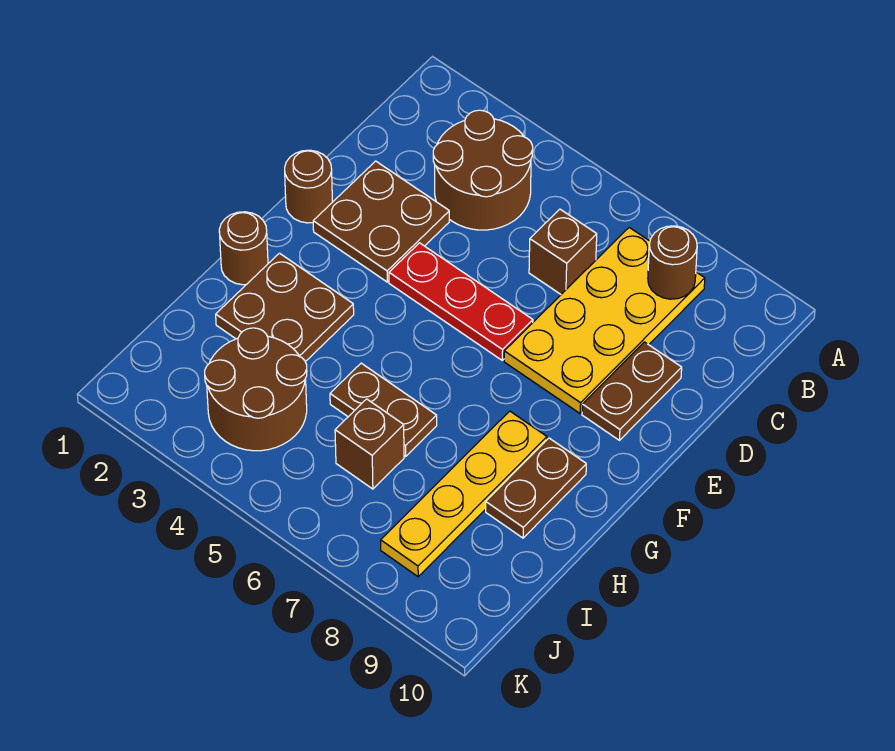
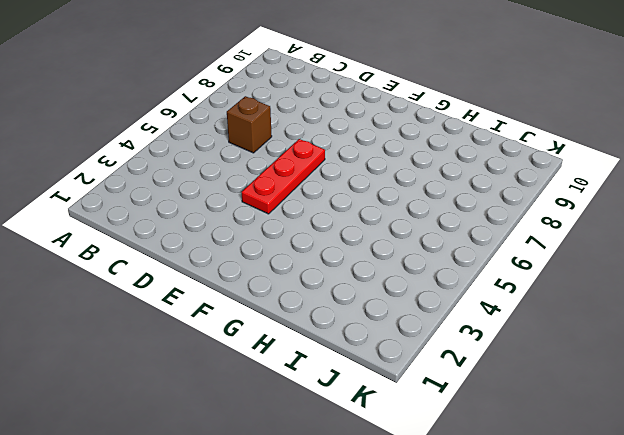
none -> brown round brick B3:C4 level 1
none -> yellow plate B7:E8 level 1
none -> brown plate D2:E3 level 1

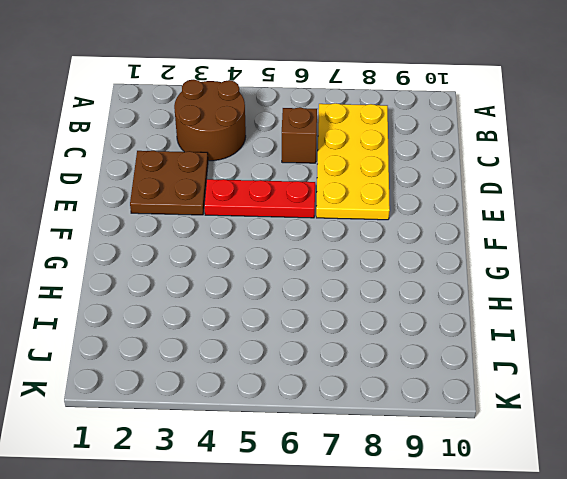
none -> brown plate D9:E9 level 1
none -> brown round brick E1 level 1
none -> brown round brick G1 level 1

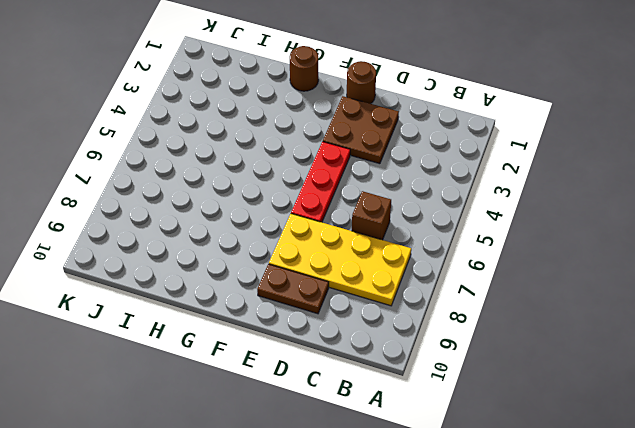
none -> brown round brick B3:C4 level 1
none -> brown plate G2:H3 level 1
none -> yellow plate G8:J8 level 1

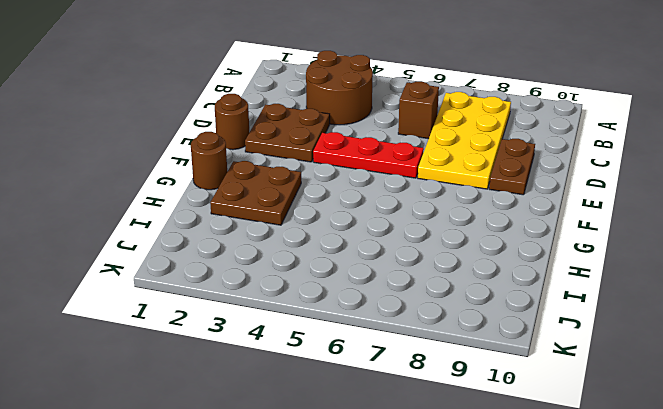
none -> yellow plate G8:J8 level 1
none -> brown plate G9:H9 level 1
none -> brown plate H5:H6 level 1

